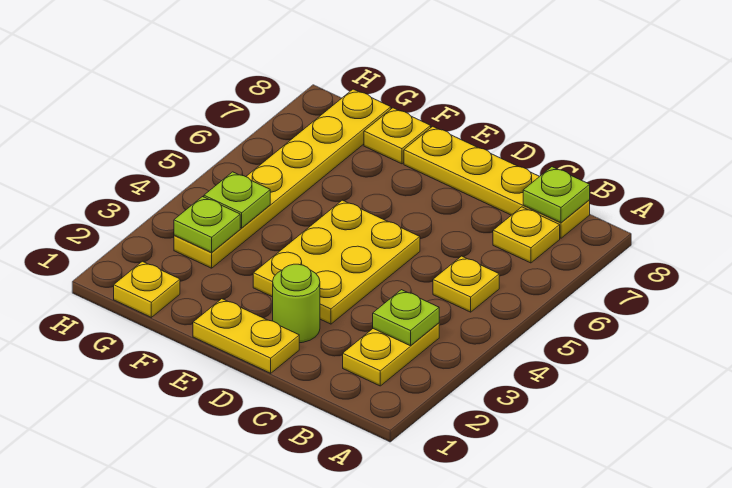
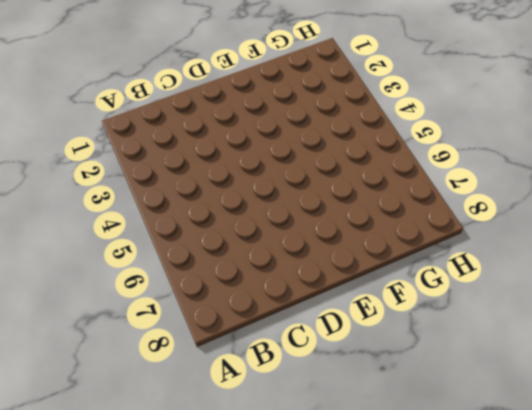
none -> yellow plate B2:B3 level 1
none -> yellow plate B5 level 1
none -> yellow plate B7 level 1

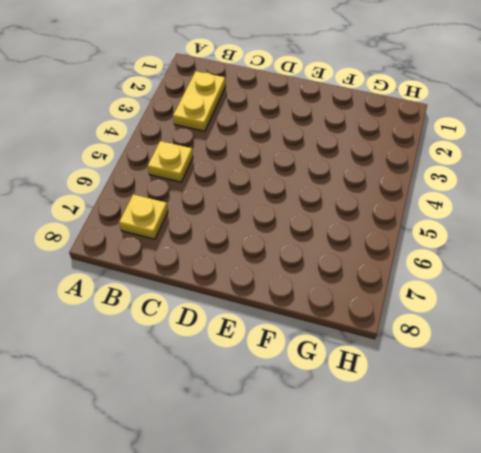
none -> yellow plate B8:E8 level 1
none -> yellow plate D1:E1 level 1
none -> lime round brick D2 level 1

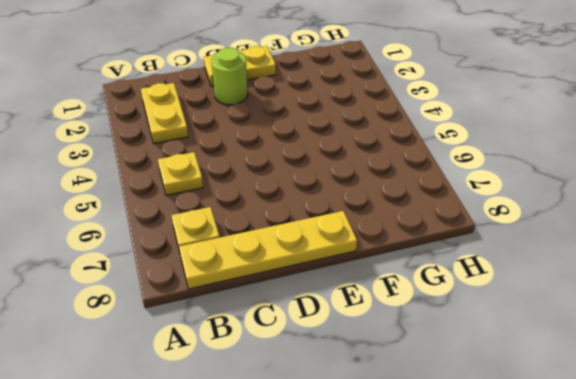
none -> yellow plate D3:E5 level 1
none -> yellow plate F8 level 1
none -> yellow plate G1 level 1

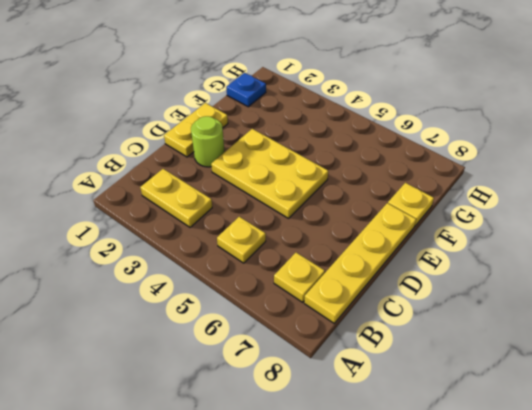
blue plate G1 level 1 -> yellow plate G1 level 1
none -> yellow plate G3:G8 level 1
none -> lime plate B3 level 2
none -> lime plate B8 level 2

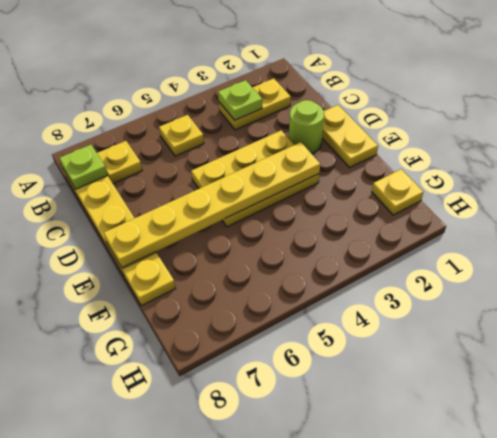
yellow plate E3:E8 level 2 -> yellow plate G3:G8 level 1
none -> lime plate G3 level 2
none -> lime plate G4 level 2

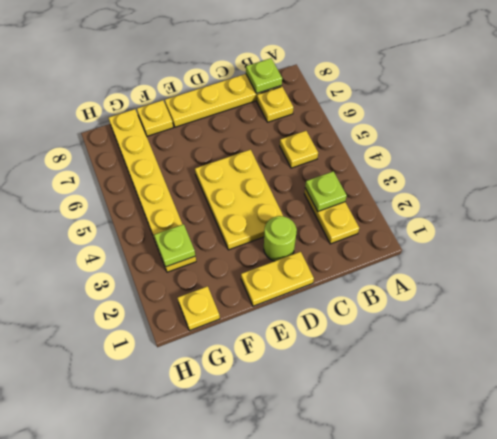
none -> lime plate G4 level 2

